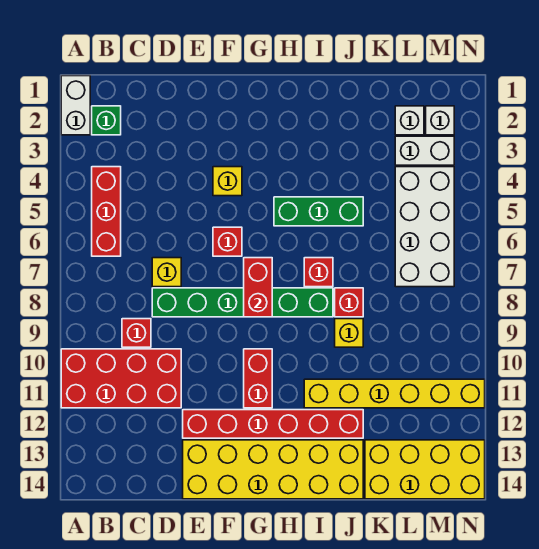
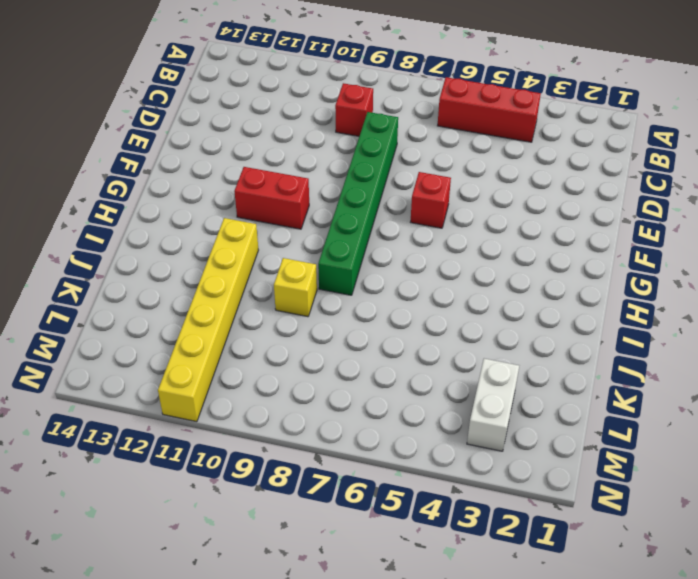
none -> white brick A1:A2 level 1
none -> red brick A10:D11 level 1
none -> green brick B2 level 1

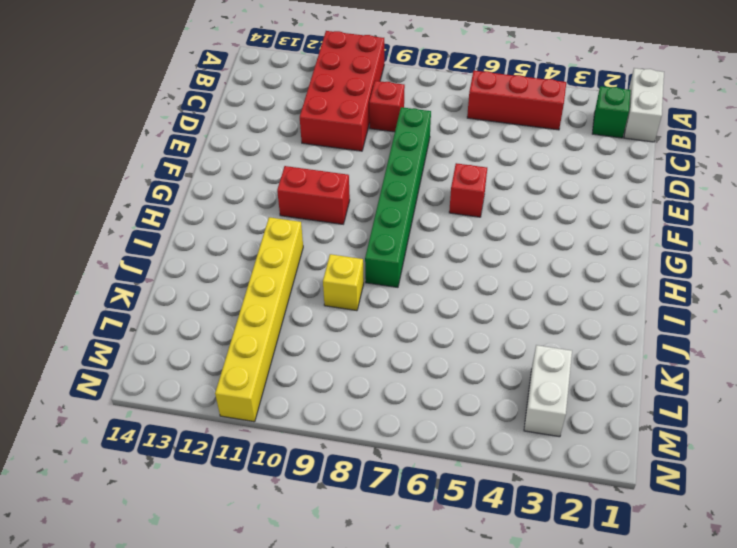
white brick A1:B1 level 1 -> white brick A1:A2 level 1
none -> yellow brick D7 level 1
none -> red brick E12:J12 level 1
none -> yellow brick E13:J14 level 1

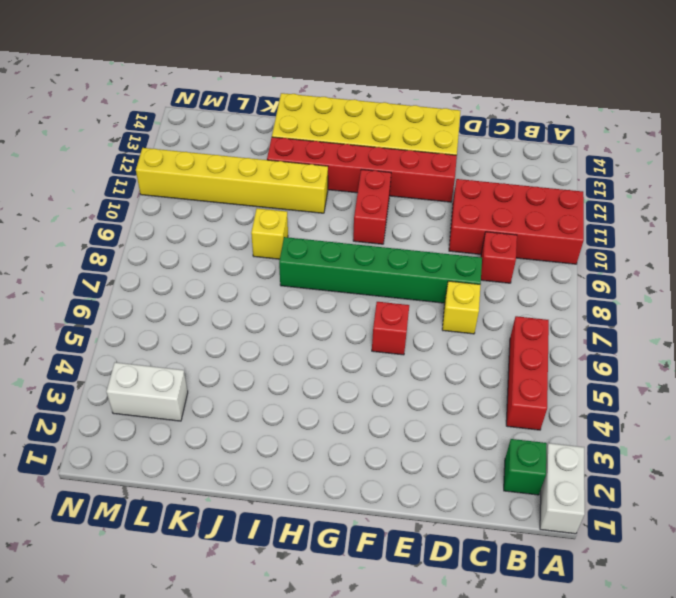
none -> yellow brick F4 level 1
none -> green brick H5:J5 level 1
none -> red brick I7 level 1

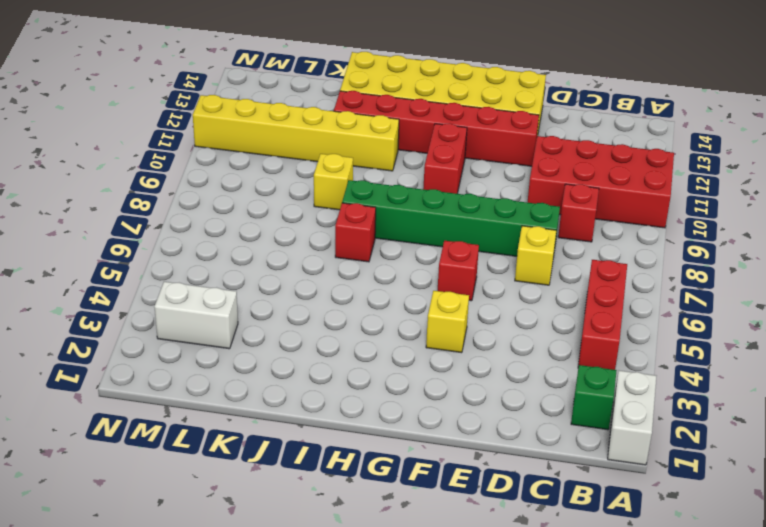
none -> green brick H5:J5 level 1
none -> red brick J8 level 1
none -> yellow brick K13:N14 level 1

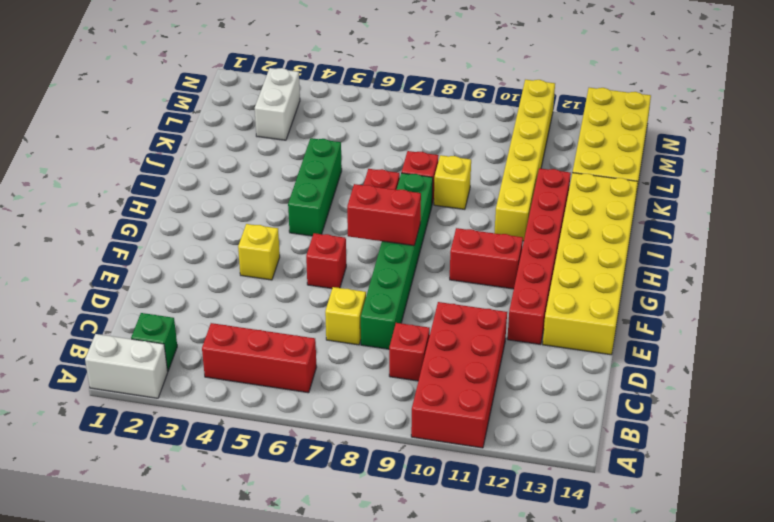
none -> white brick L2 level 1
none -> white brick L4:M7 level 1
none -> white brick M2 level 1

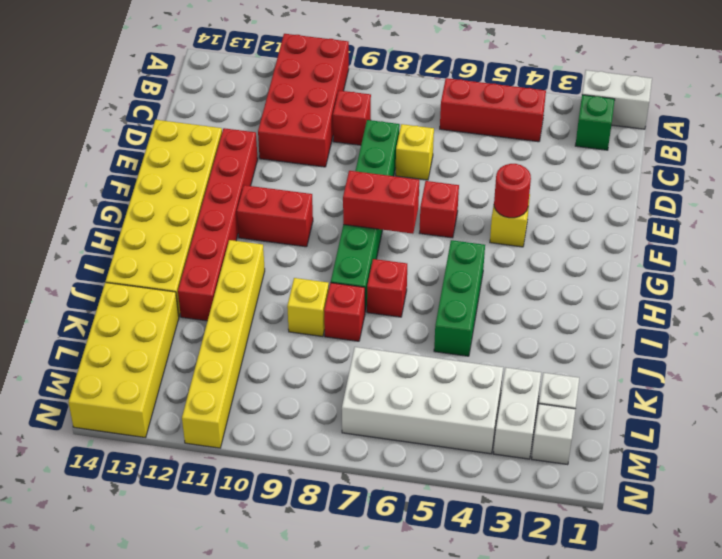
red round brick F4 level 2 -> none

